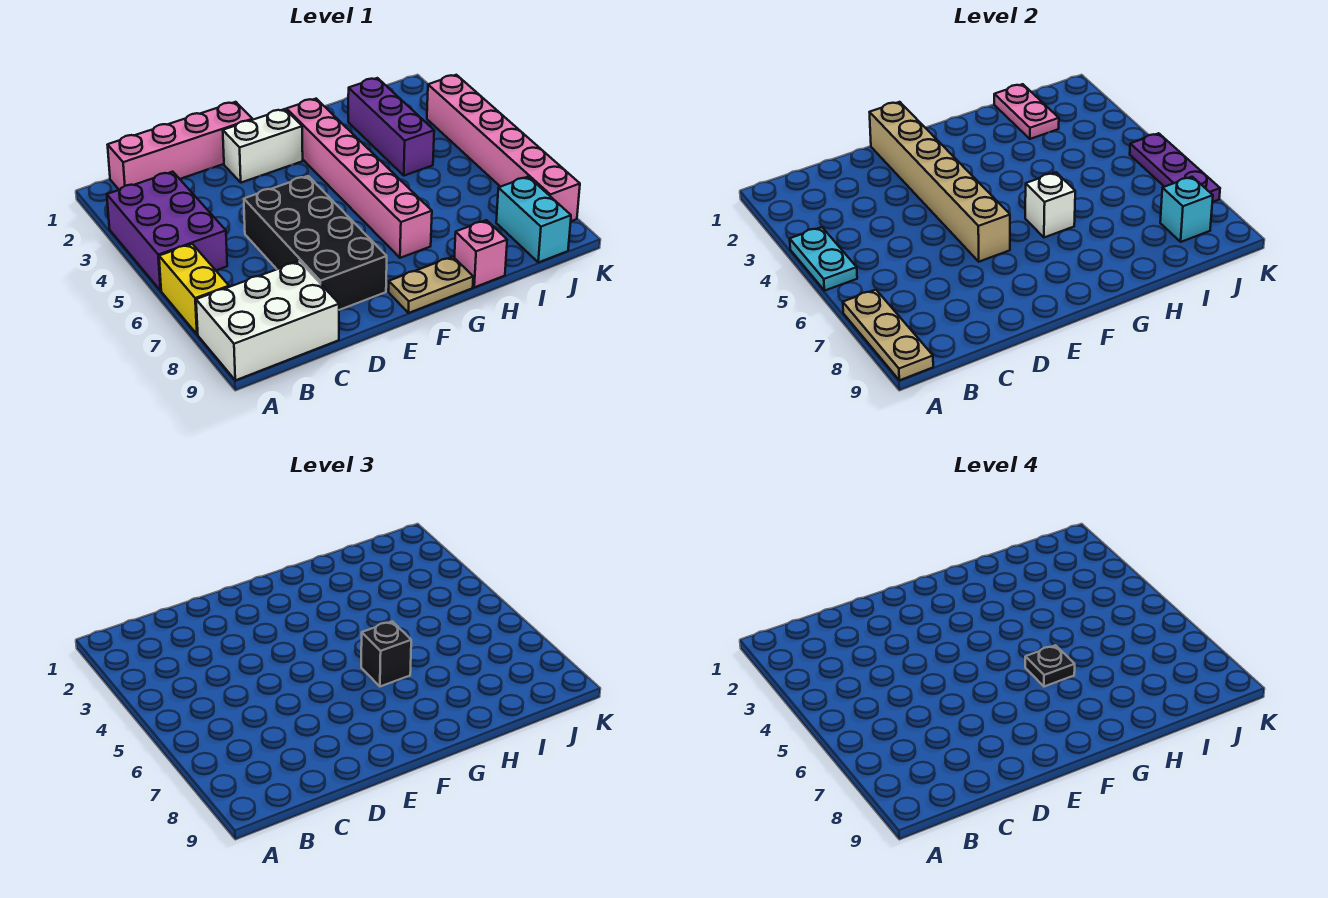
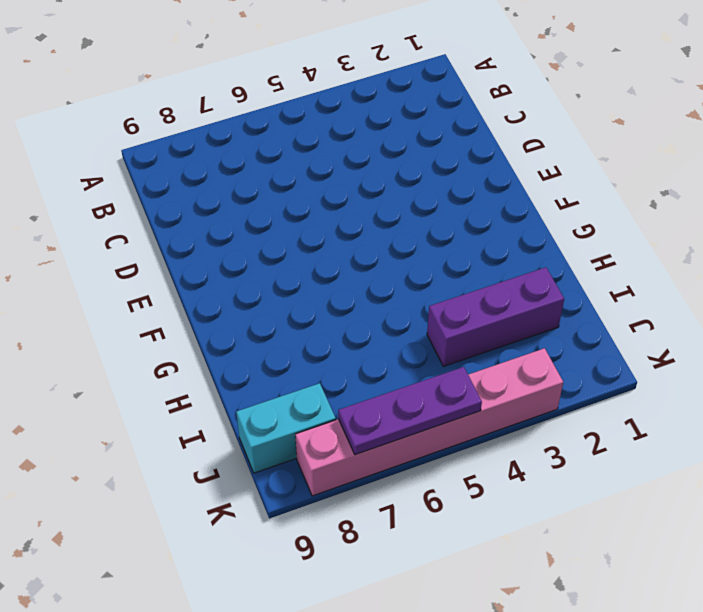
none -> purple brick A3:B5 level 1
none -> yellow brick A6:A7 level 1
none -> white brick A8:C9 level 1

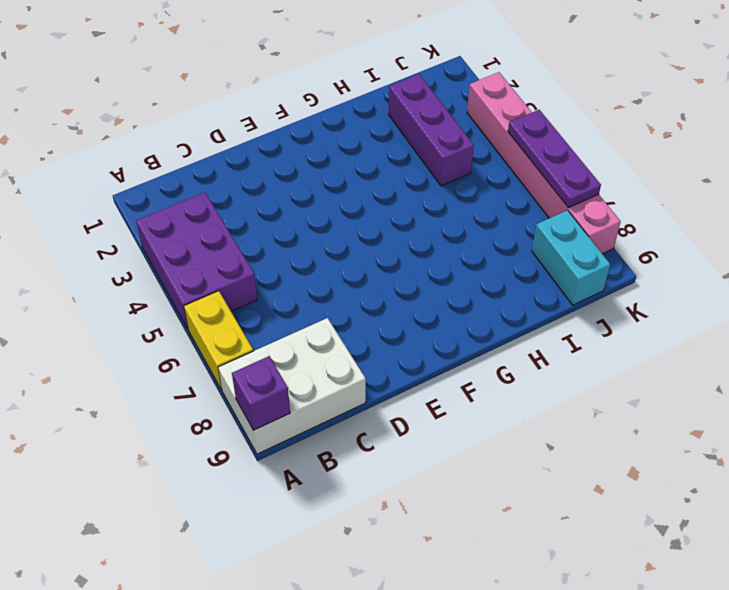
purple brick A9 level 2 -> tan plate A7:A9 level 2
none -> pink brick B1:E1 level 1
none -> black brick D5:E8 level 1
none -> white brick E2:F2 level 1

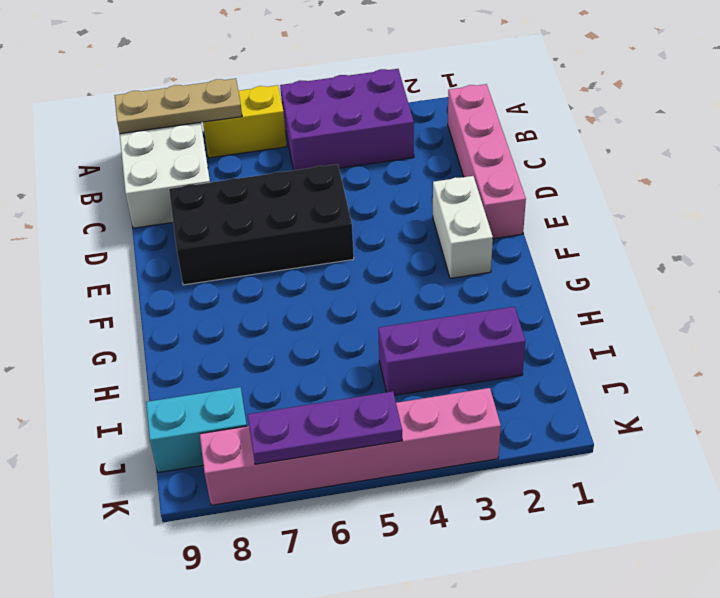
none -> tan plate F9:G9 level 1
none -> pink brick G2:G7 level 1
none -> pink brick H9 level 1

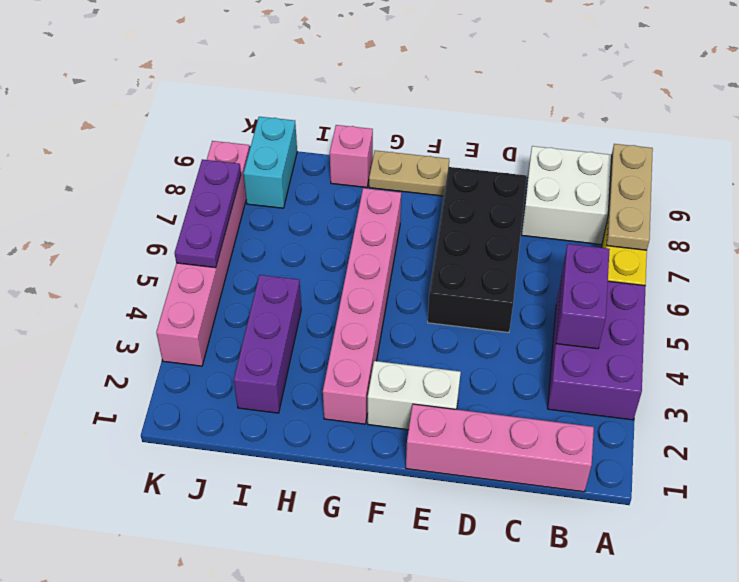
purple brick B4:B5 level 2 -> none
none -> cyan plate A4:A5 level 2
none -> tan brick E1:E6 level 2
none -> white brick G6 level 2

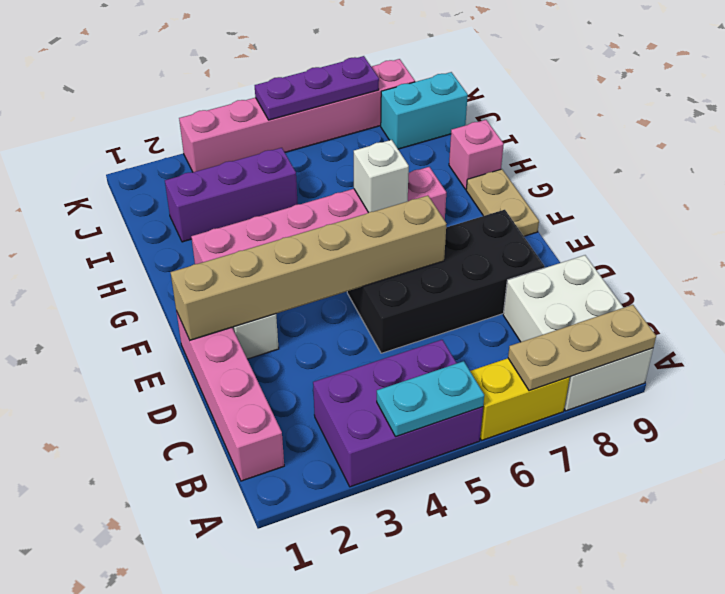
none -> pink plate I1:I2 level 2
none -> cyan brick J8 level 2
none -> black brick G6 level 3

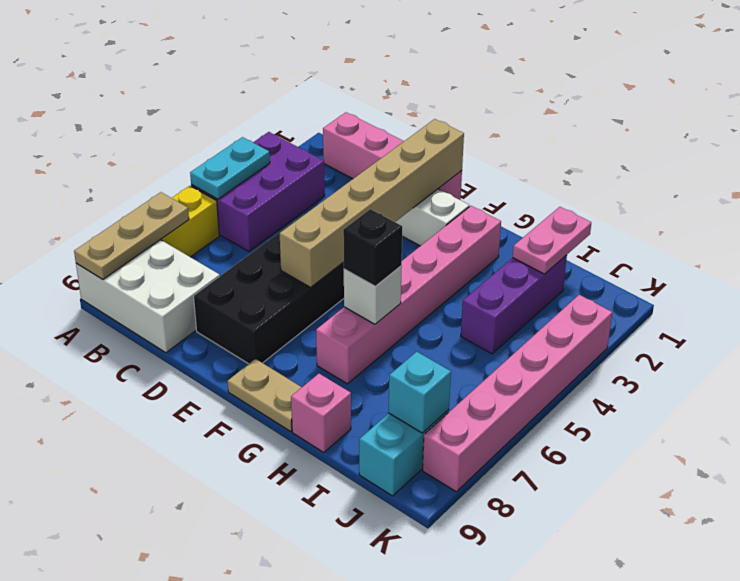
none -> purple plate K5:K7 level 2
none -> black plate G6 level 4

